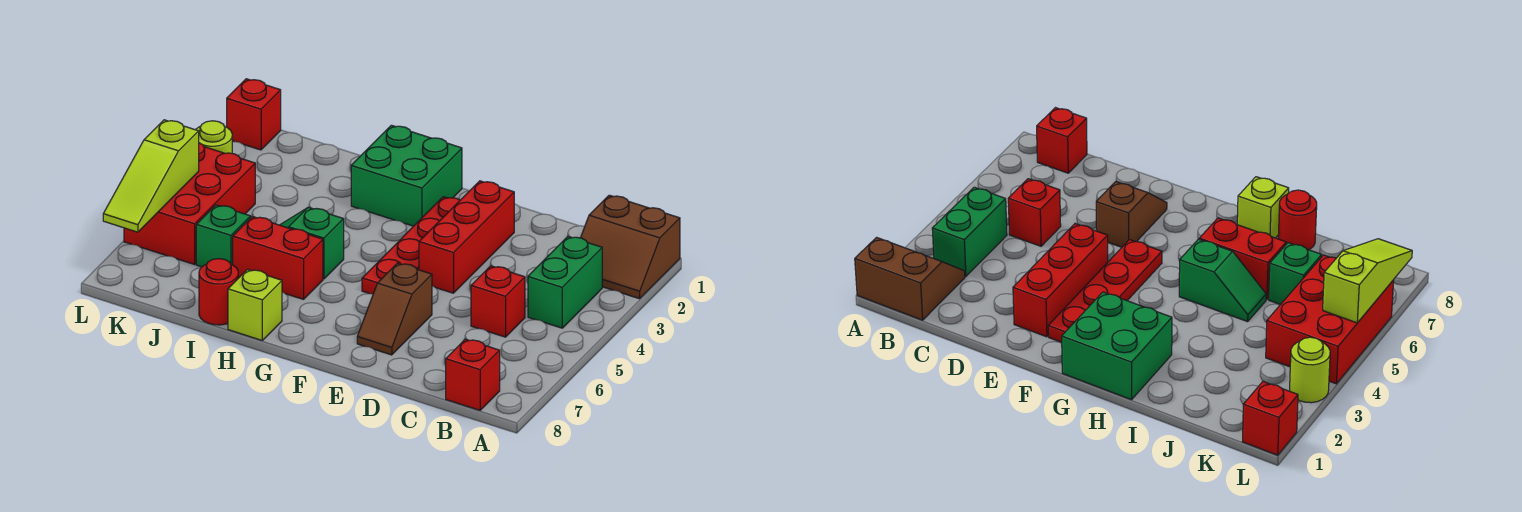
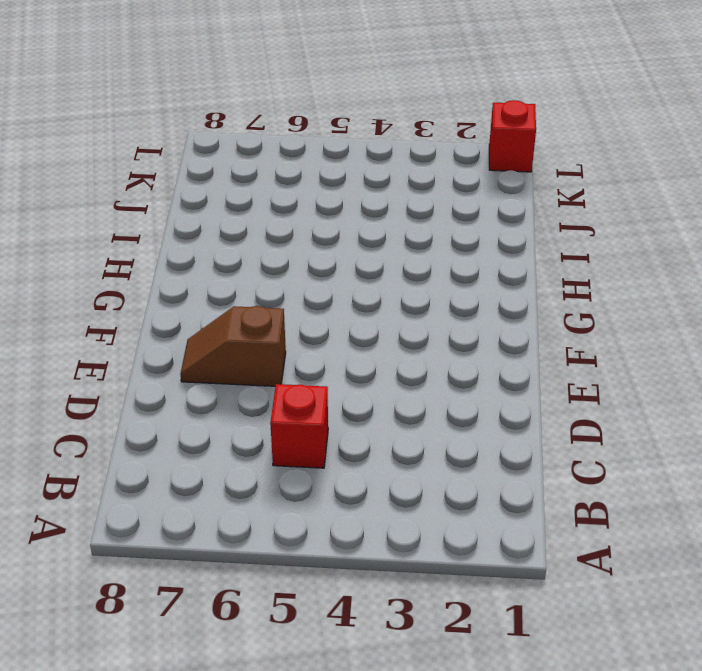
none -> brown slope A1:B2 level 1 top 1
none -> green brick B3:B4 level 1
none -> red brick B8 level 1

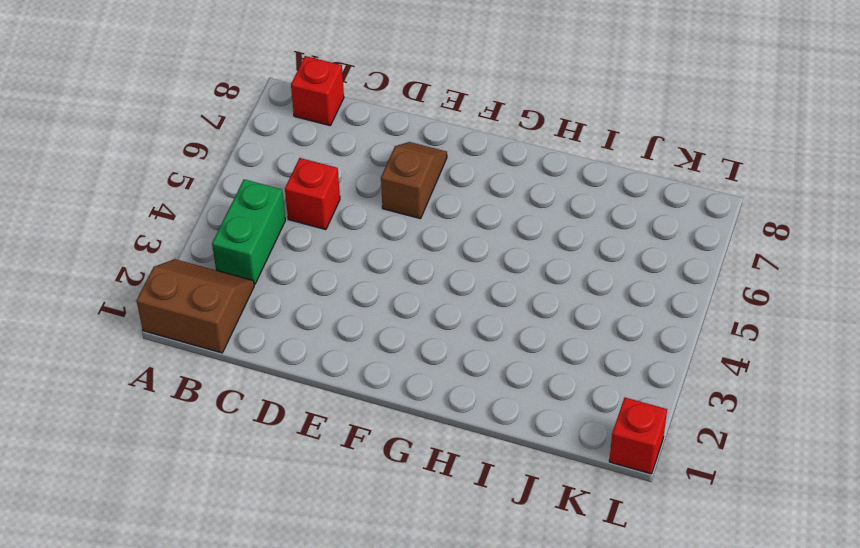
none -> red brick E2:E4 level 1
none -> red plate F2:F5 level 1
none -> green brick G1:H2 level 1

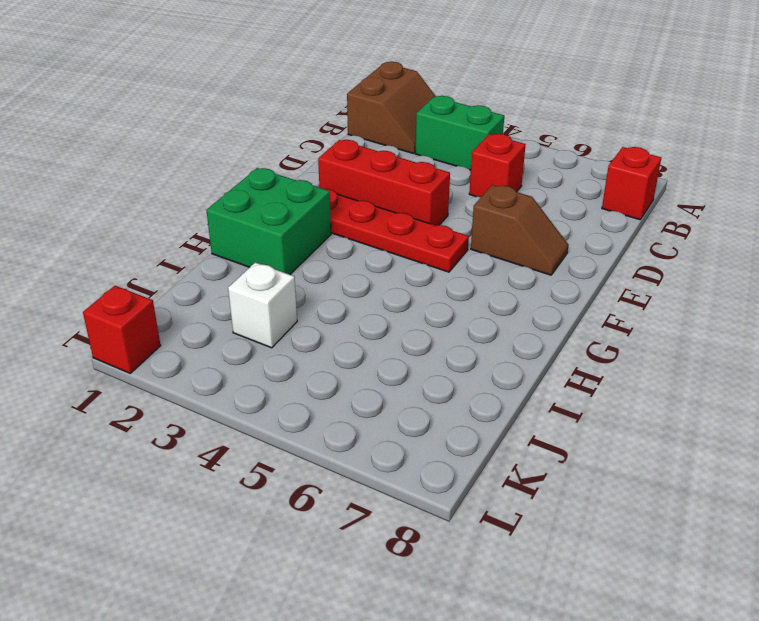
white brick J3 level 1 -> none
none -> green slope H5:I5 level 1 top H
none -> red brick H6:I6 level 1
none -> lime brick H8 level 1

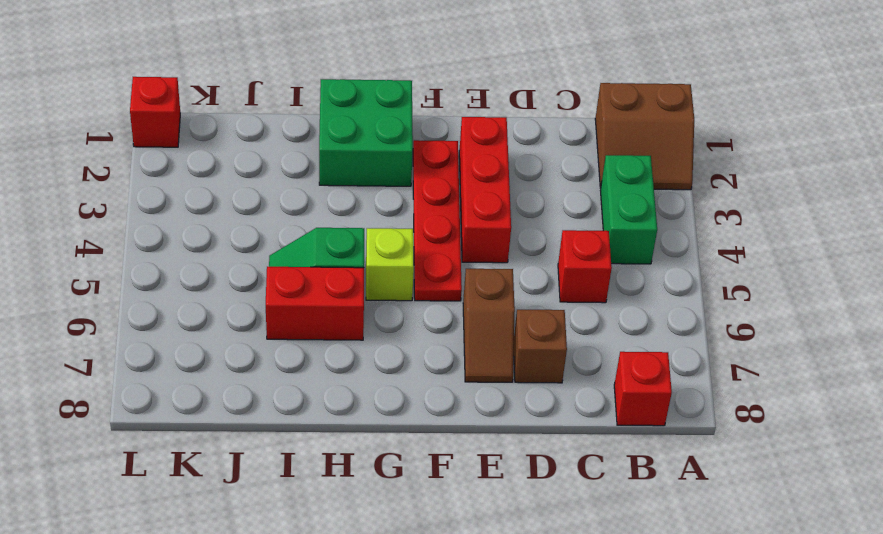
brown brick D7 level 1 -> none
lime brick G5 level 1 -> lime brick H8 level 1
none -> red round brick I8 level 1
none -> green brick J6 level 1
none -> red brick K4:L6 level 1

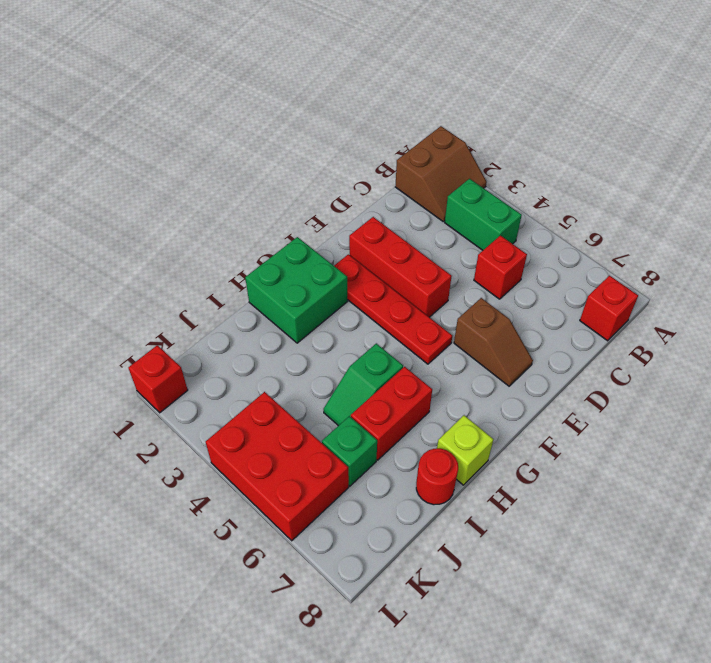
none -> lime round brick L3 level 1
none -> lime slope L5:L7 level 2 top 5

